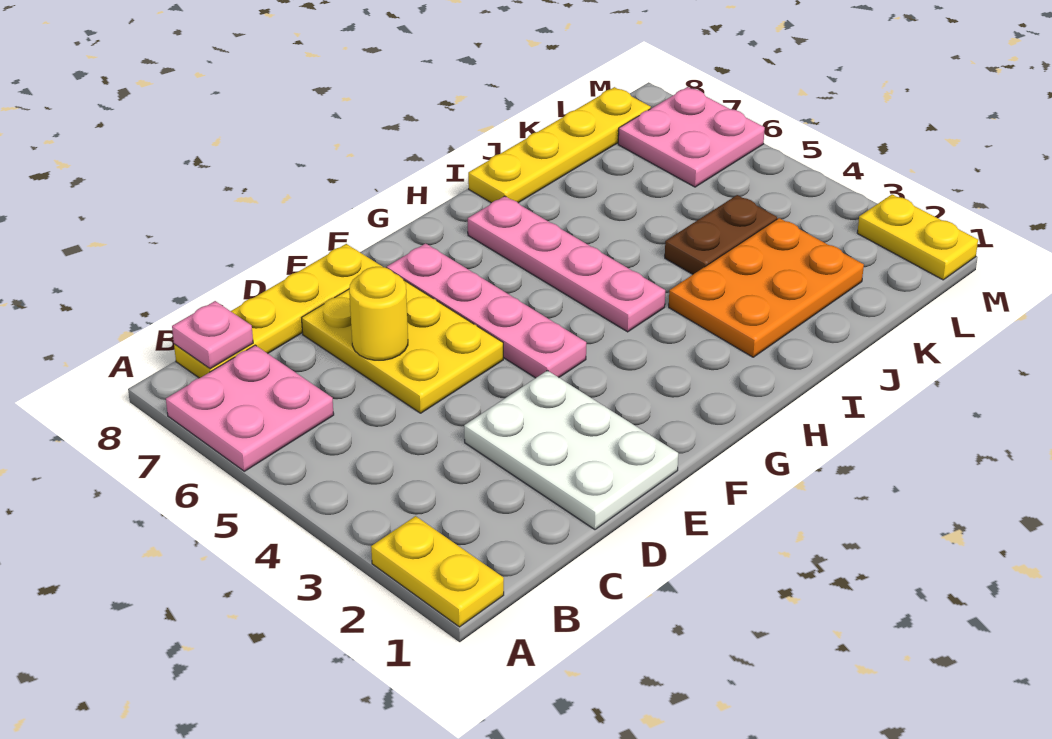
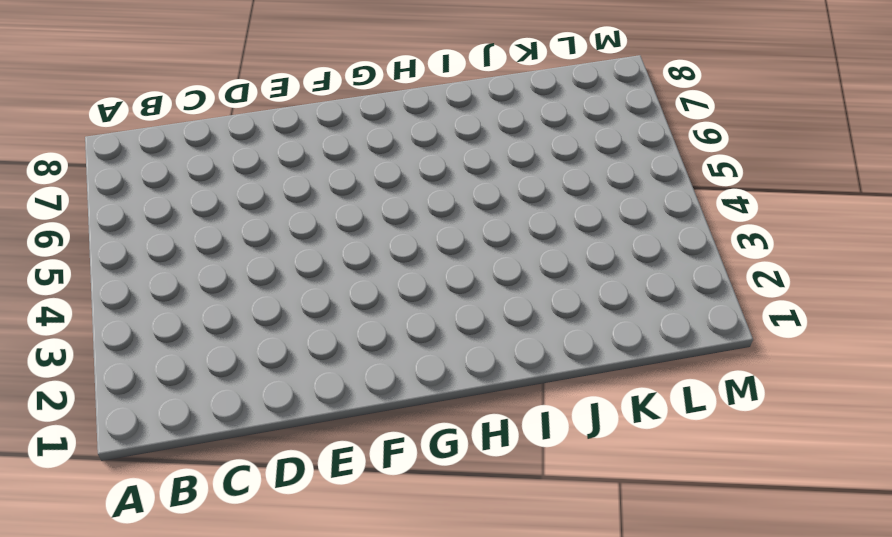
none -> yellow plate A1:A2 level 1
none -> pink plate A6:B7 level 1
none -> yellow plate B8:E8 level 1

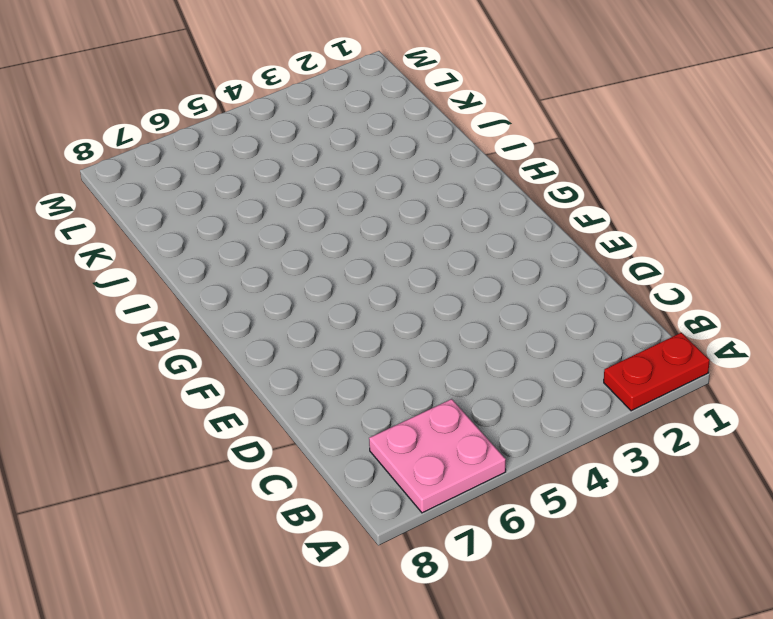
red plate A1:A2 level 1 -> yellow plate A1:A2 level 1
none -> yellow plate B8:E8 level 1
none -> white plate D1:E3 level 1
none -> yellow plate D5:E7 level 1

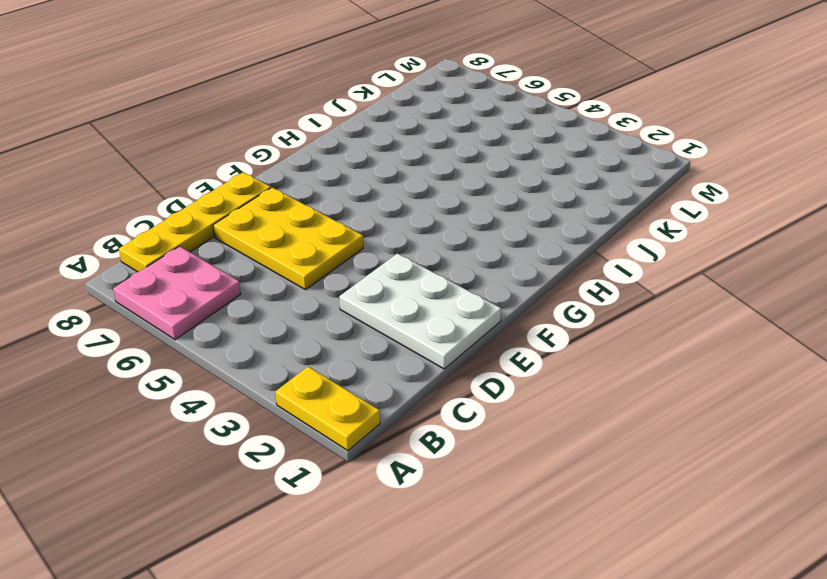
none -> pink plate F4:F7 level 1
none -> pink plate H4:H7 level 1
none -> orange plate I2:K3 level 1

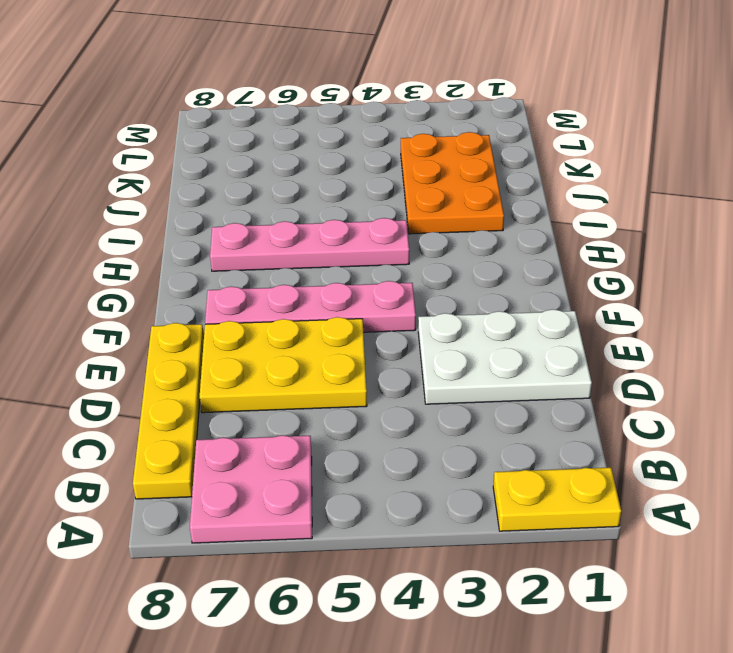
none -> yellow plate I8:L8 level 1
none -> brown plate J4:K4 level 1
none -> pink plate L6:M7 level 1

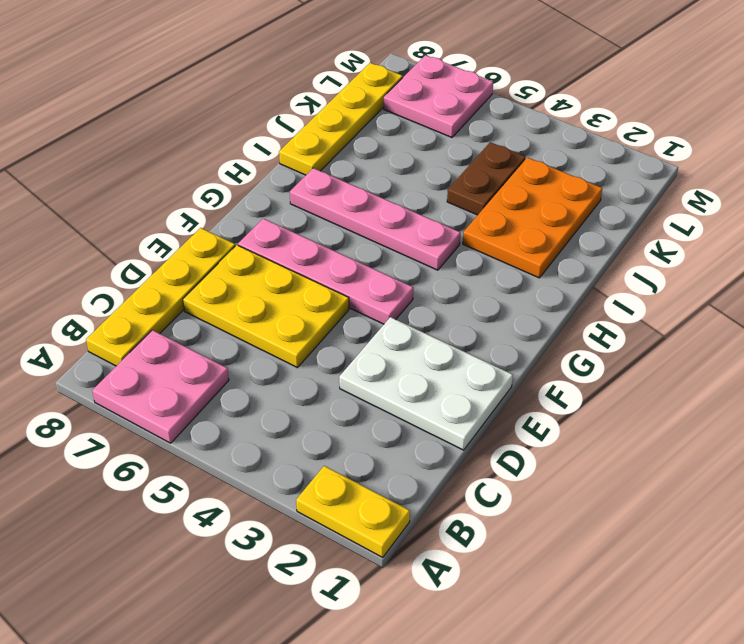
none -> yellow plate M1:M2 level 1
none -> pink plate B8 level 2
none -> yellow round brick D6 level 2

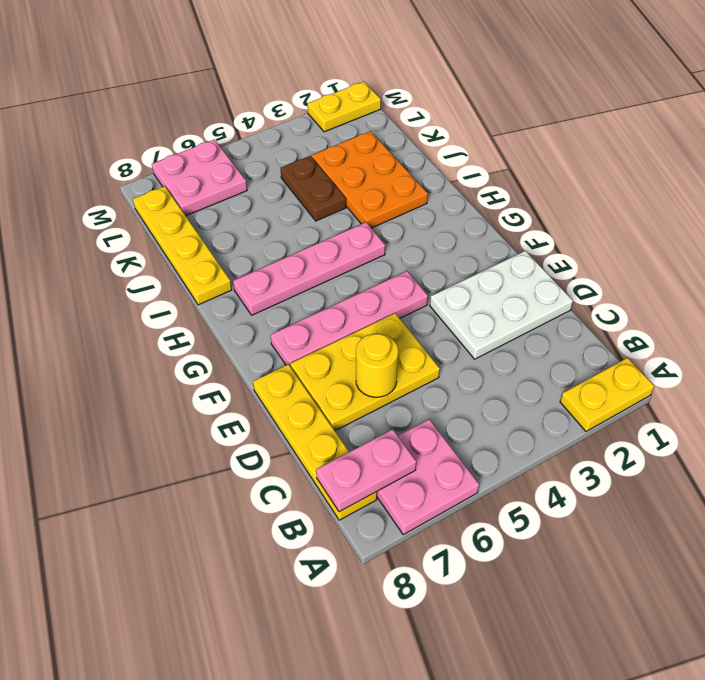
pink plate B7:B8 level 2 -> pink plate B8 level 2

